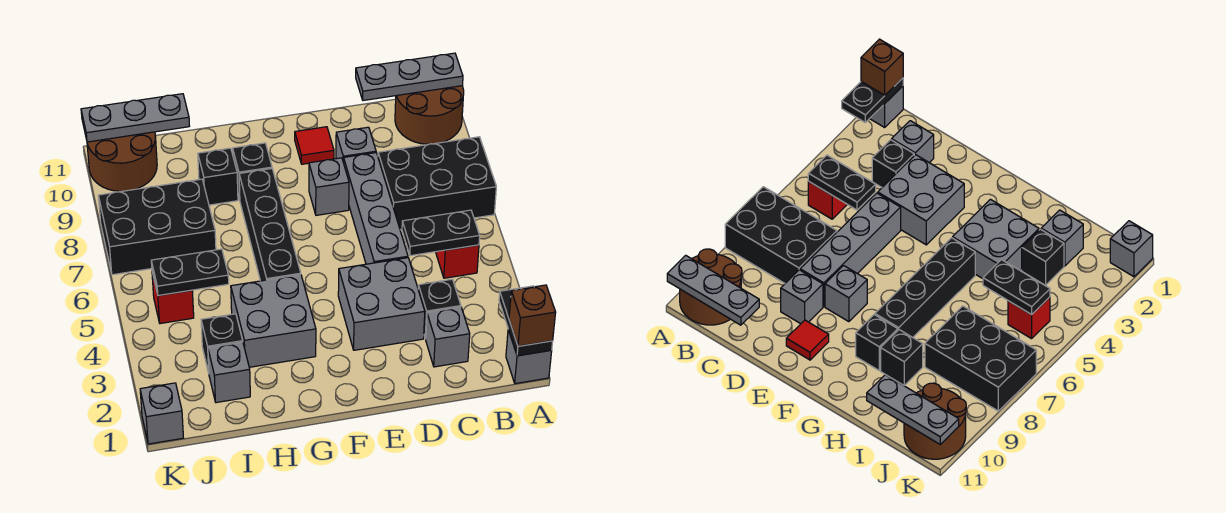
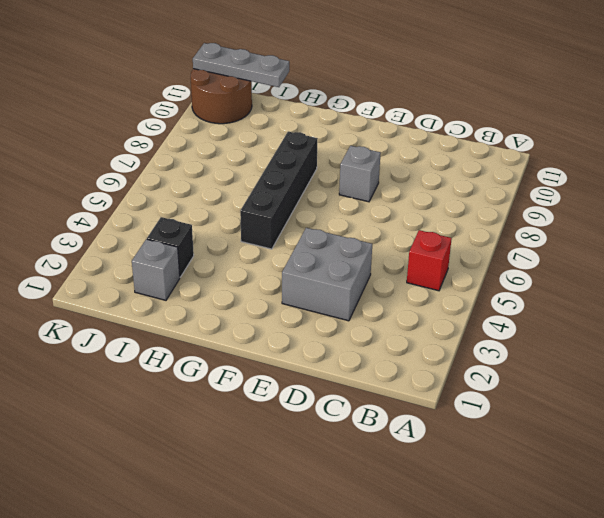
none -> grey brick A1 level 1
none -> black brick A7:C8 level 1
none -> brown round brick A10:B11 level 1

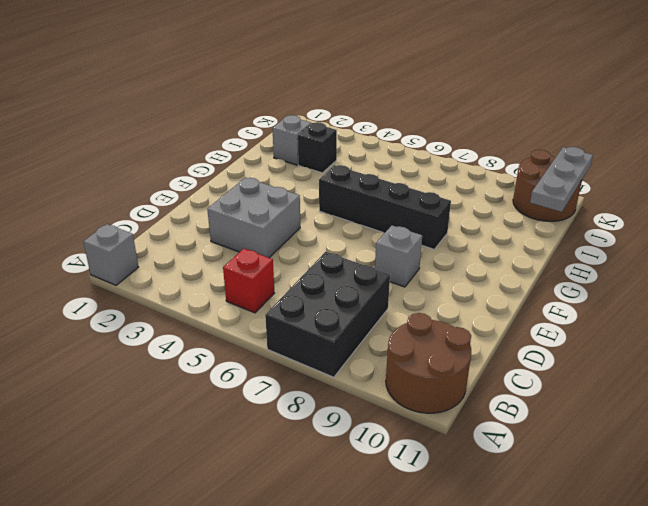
none -> grey brick C2 level 1
none -> black brick C3 level 1
none -> grey brick D5:D8 level 1

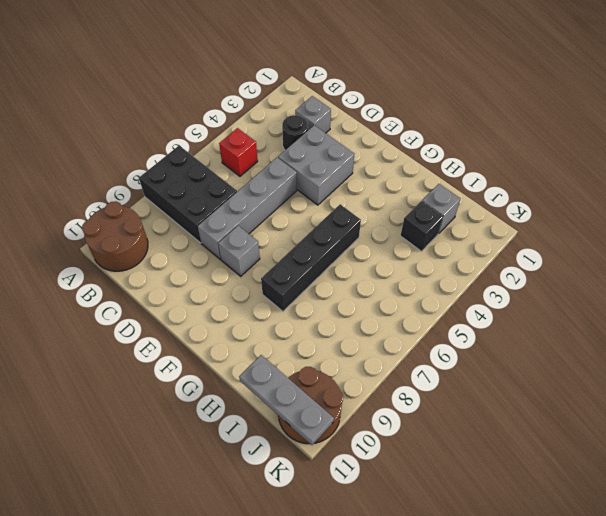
black round brick C3 level 1 -> black brick C3 level 1
none -> grey brick A1 level 1
none -> grey brick D9 level 1
none -> red tile E10 level 1

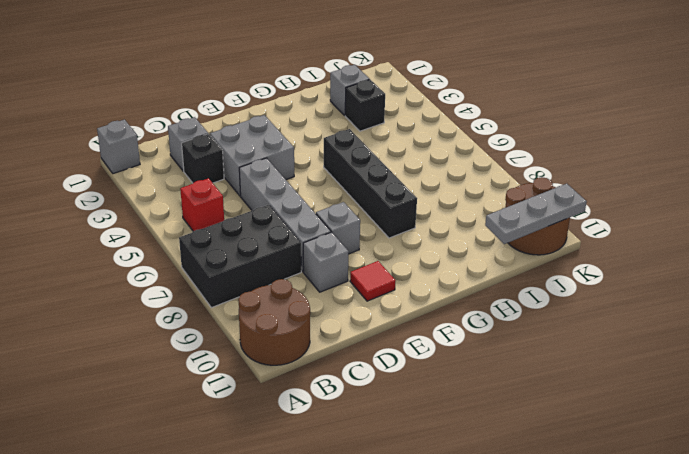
none -> grey brick G3:H4 level 1
none -> black brick G9 level 1
none -> black brick H9 level 1

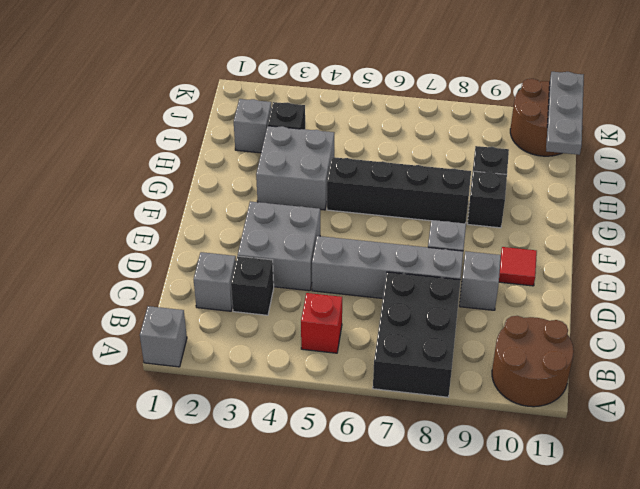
none -> black brick I7:K8 level 1
none -> red brick J5 level 1
none -> grey brick K1 level 1

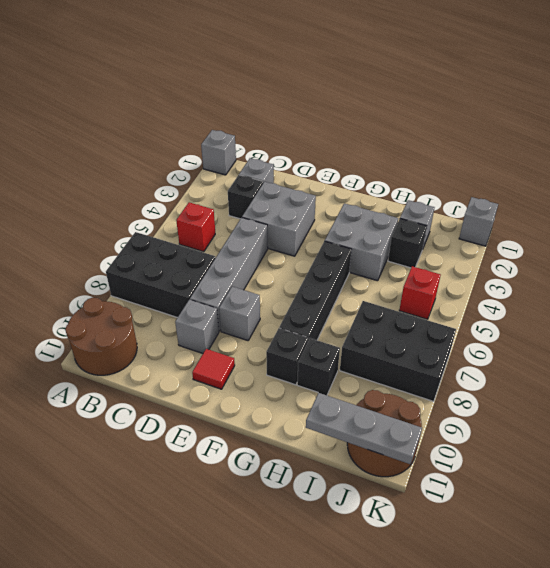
none -> black plate A1:A2 level 2
none -> grey plate A11:C11 level 2
none -> black plate B5:C5 level 2

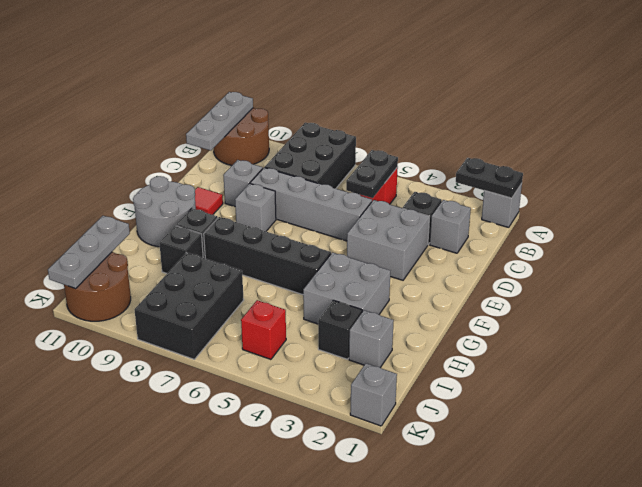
grey round brick F10:G11 level 1 -> none
none -> black plate I5:J5 level 2
none -> brown brick A1 level 3

